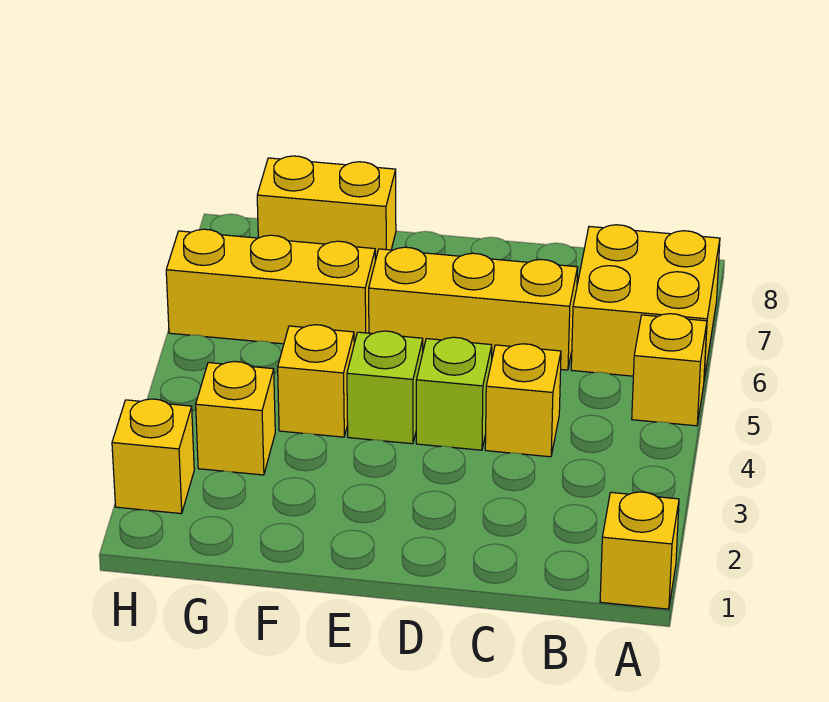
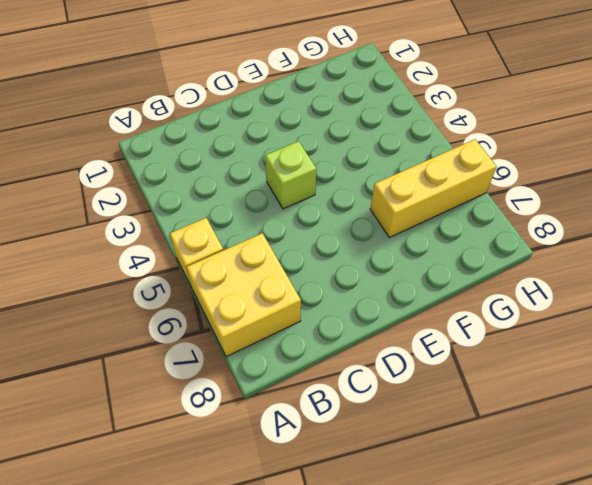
none -> yellow brick A1 level 1
none -> yellow brick C4 level 1
none -> yellow brick C6:E6 level 1

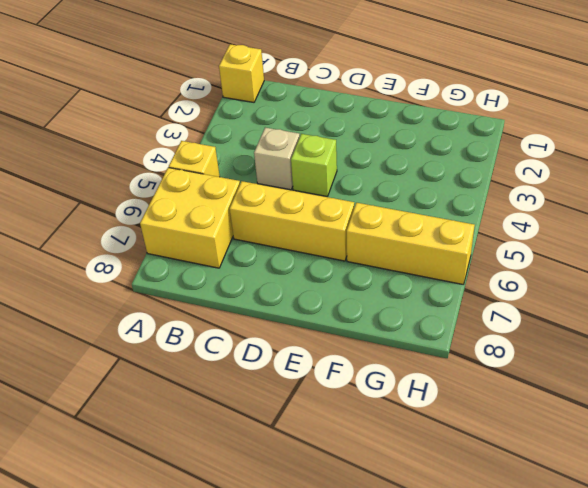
tan brick C4 level 1 -> yellow brick C4 level 1
none -> lime brick E4 level 1
none -> yellow brick F4 level 1
none -> yellow brick F8:G8 level 1

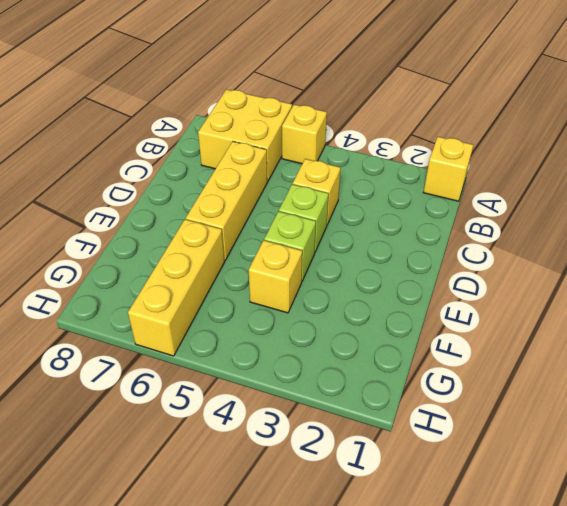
none -> yellow brick F8:G8 level 1
none -> yellow brick G3 level 1
none -> yellow brick H2 level 1

